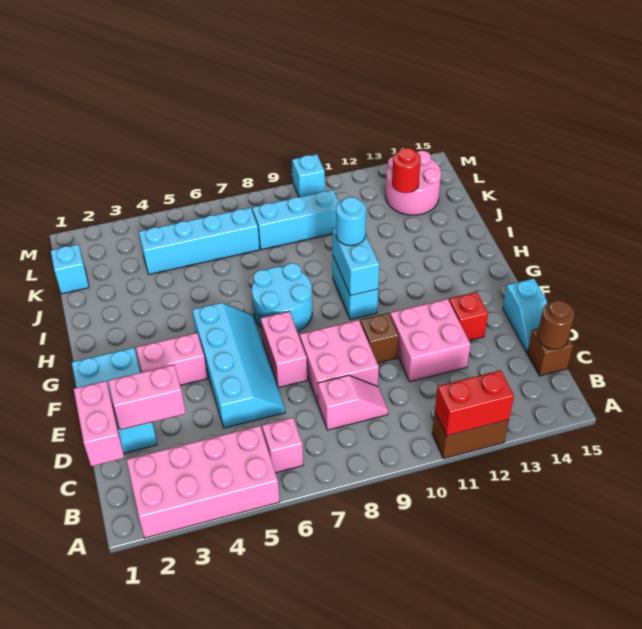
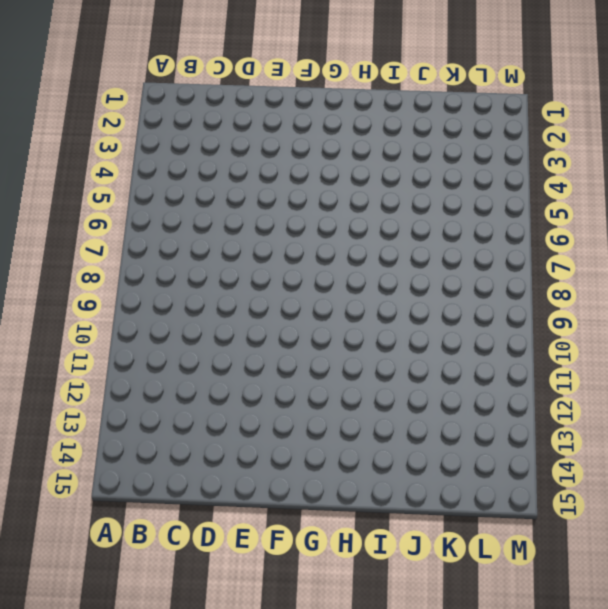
none -> pink brick A2:B5 level 1
none -> brown brick A11:A12 level 1
none -> pink brick B6 level 1

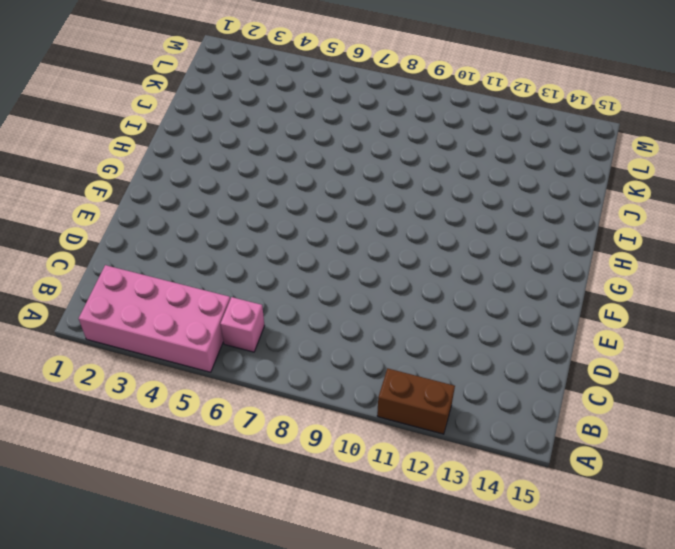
none -> pink slope C8:C9 level 1 top 8
none -> brown brick C15 level 1
none -> cyan brick D1:F2 level 1

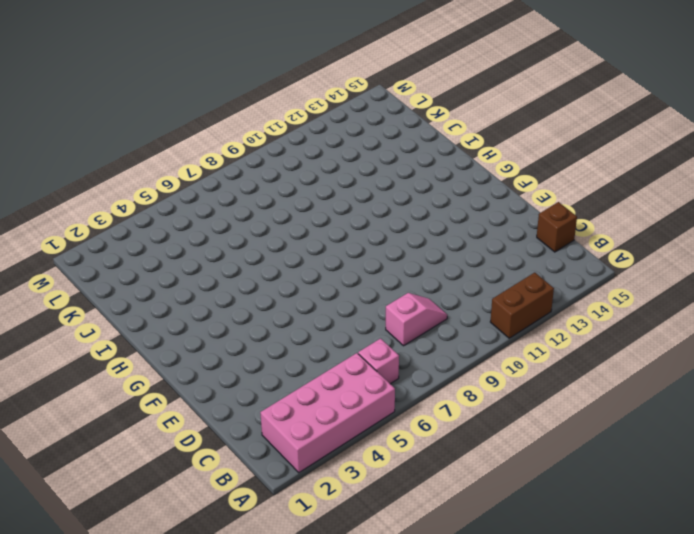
none -> cyan brick D1:F2 level 1
none -> cyan slope D5:G6 level 1 top 5
none -> pink brick D8:E9 level 1

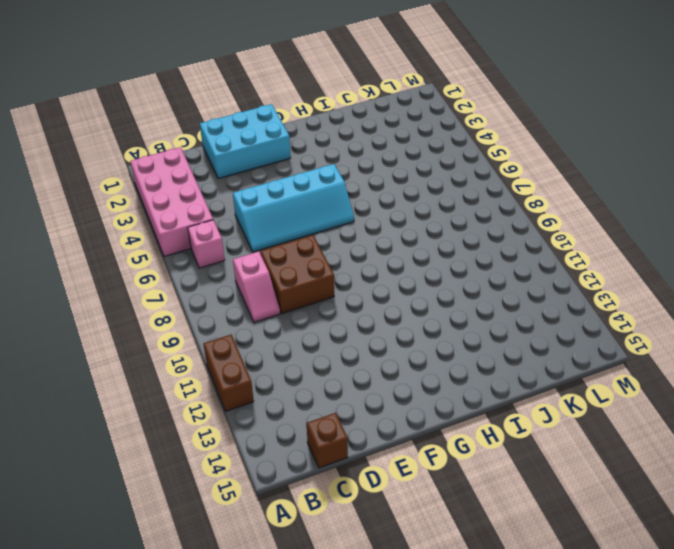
brown brick D8:E9 level 1 -> pink brick D8:E9 level 1
none -> pink brick D11:E12 level 1
none -> cyan slope D15:E15 level 1 top E
none -> pink brick E7:F7 level 1

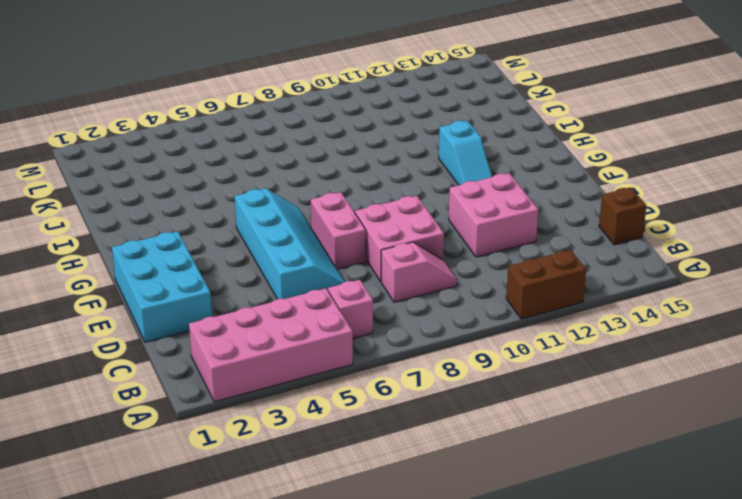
cyan slope G12:H12 level 1 top H -> cyan slope D15:E15 level 1 top E
none -> brown brick E10 level 1
none -> red brick E13 level 1
none -> pink brick F3:F4 level 1

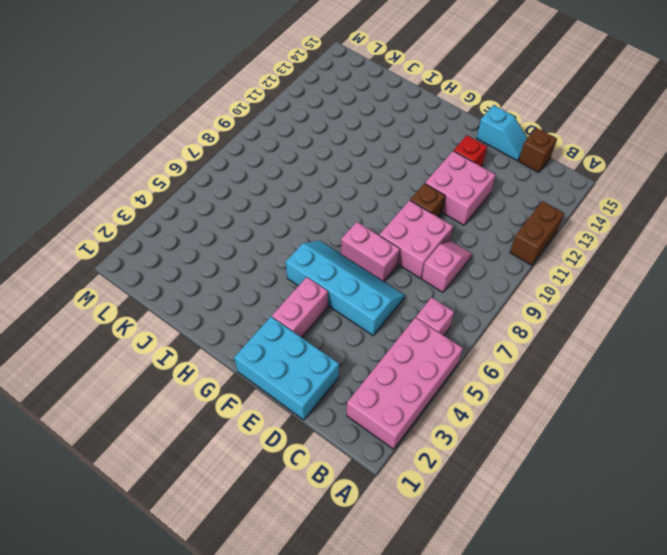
none -> cyan round brick G7:H8 level 1
none -> cyan brick G10:H10 level 1
none -> cyan brick K1 level 1

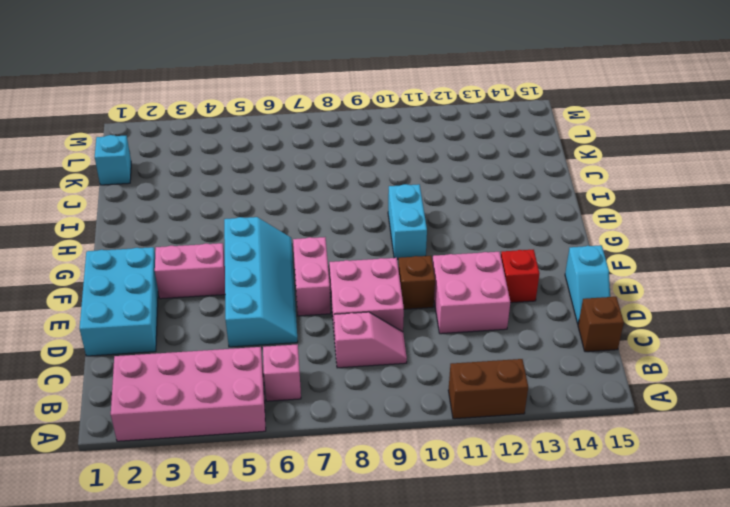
none -> cyan round brick G7:H8 level 1
none -> cyan brick K4:K7 level 1
none -> cyan brick K8:K10 level 1

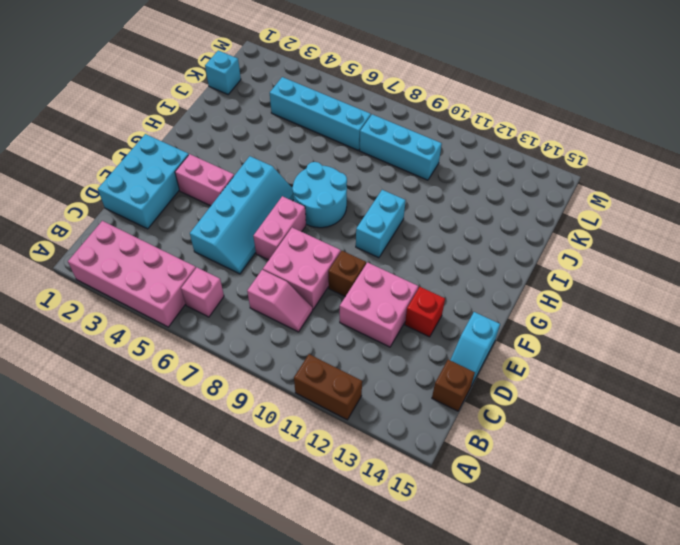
none -> pink round brick K13:L14 level 1
none -> cyan brick M10 level 1
none -> red brick A11:A12 level 2

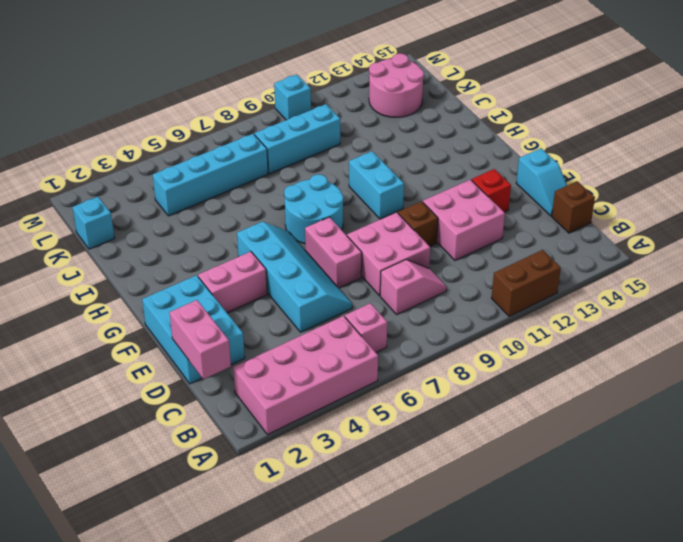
none -> red brick A11:A12 level 2
none -> brown round brick C15 level 2
none -> pink brick D2:D3 level 2

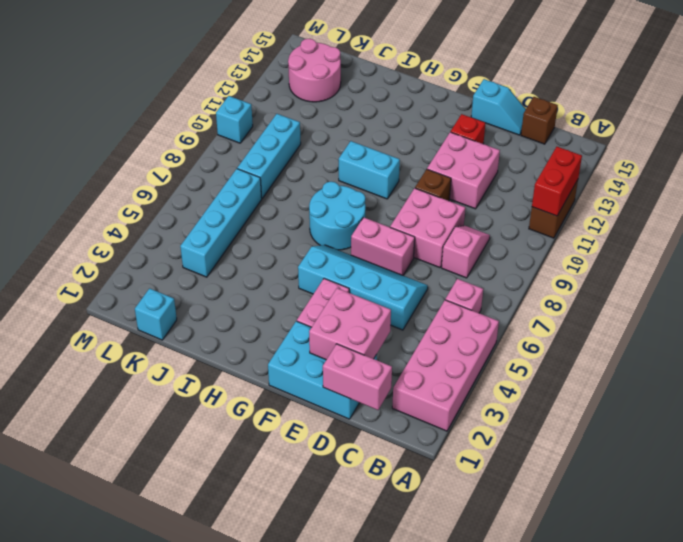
pink brick D2:E3 level 2 -> pink brick D2:D3 level 2
none -> brown round brick C15 level 2
none -> cyan brick G10:H10 level 2
none -> red round brick K13 level 2

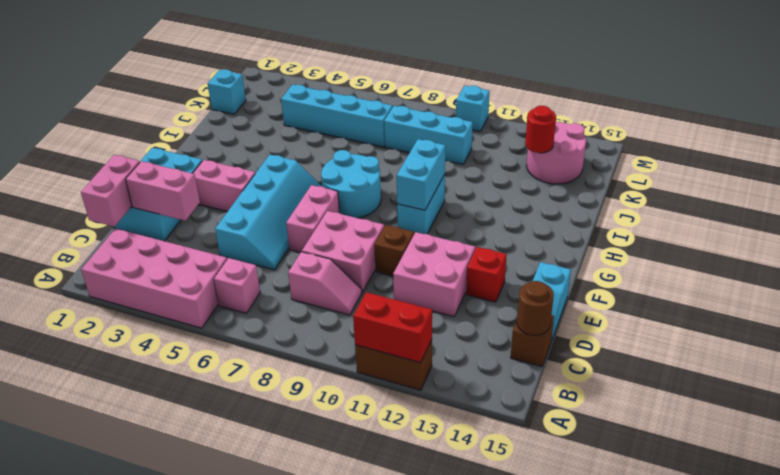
none -> cyan round brick H10 level 3

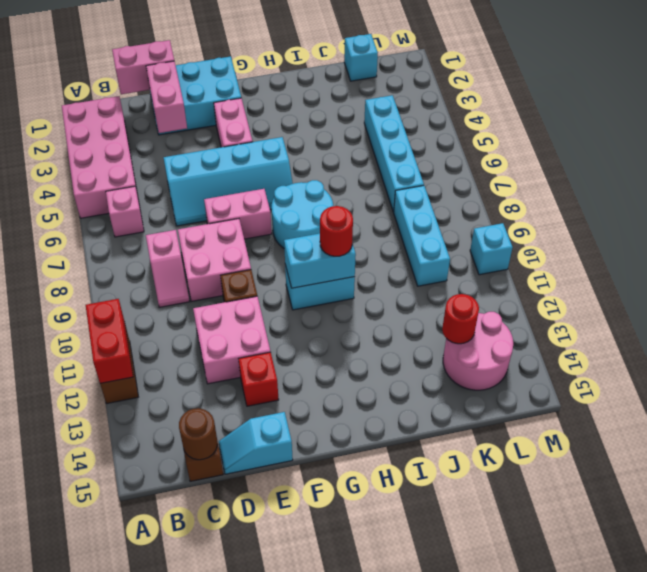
red round brick H10 level 3 -> cyan round brick H10 level 3

